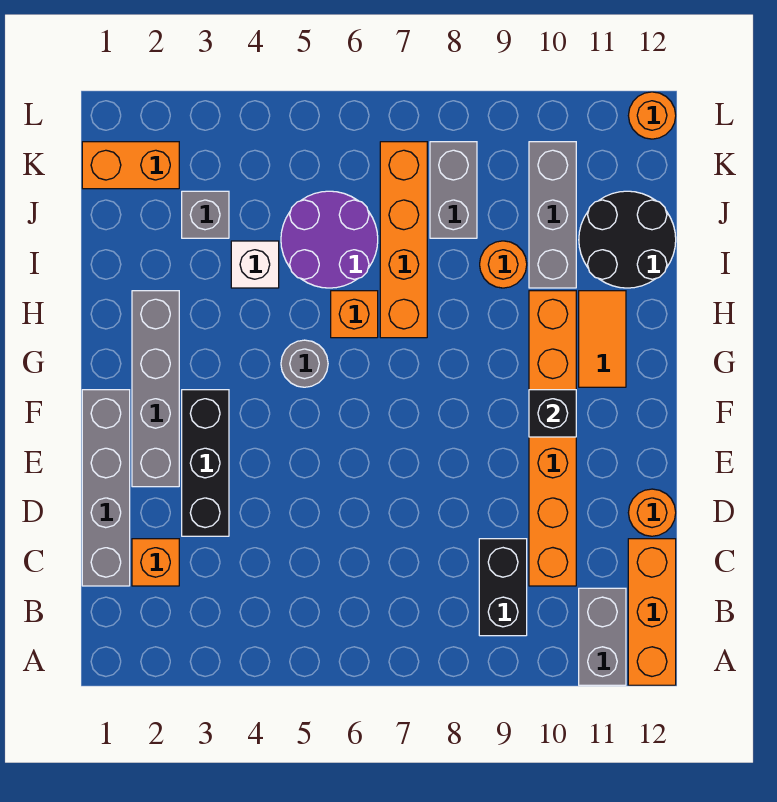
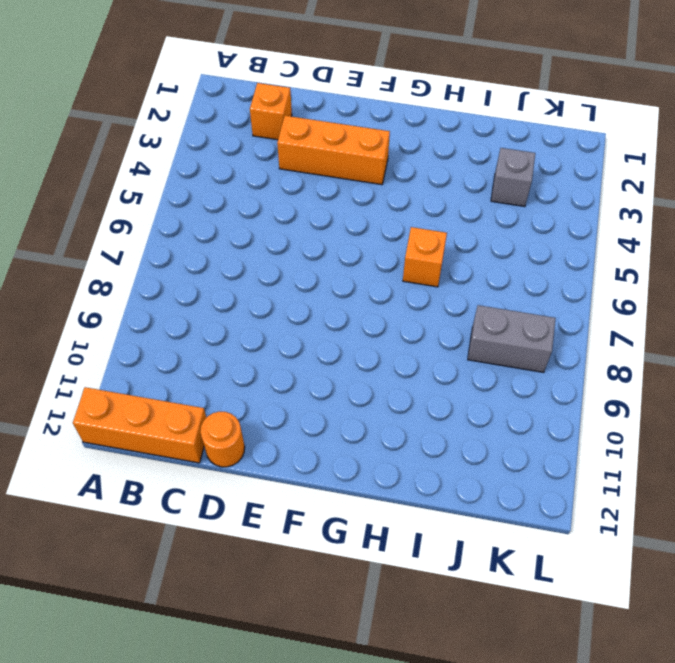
orange brick D3:F3 level 1 -> black brick D3:F3 level 1
none -> grey brick A11:B11 level 1
none -> black brick B9:C9 level 1
none -> grey brick C1:F1 level 1

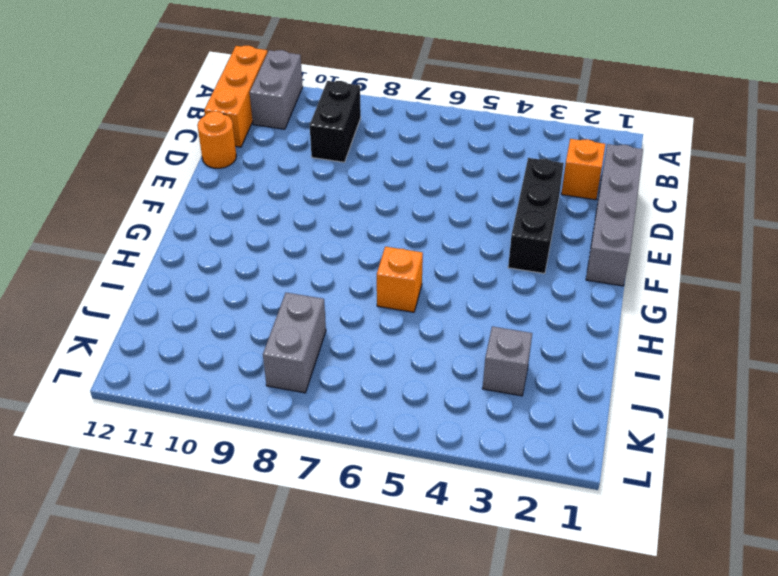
none -> orange brick C10:H10 level 1
none -> grey brick E2:H2 level 1
none -> grey round brick G5 level 1

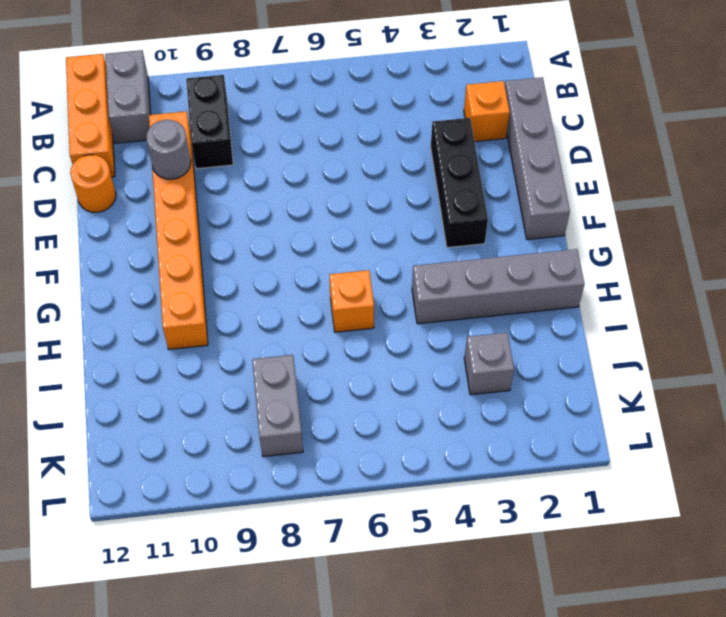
grey round brick D10 level 2 -> grey round brick G5 level 1
grey brick H1:H4 level 1 -> grey brick E2:H2 level 1
none -> orange tile G11:H11 level 1
none -> orange brick H7:K7 level 1
none -> white brick I4 level 1

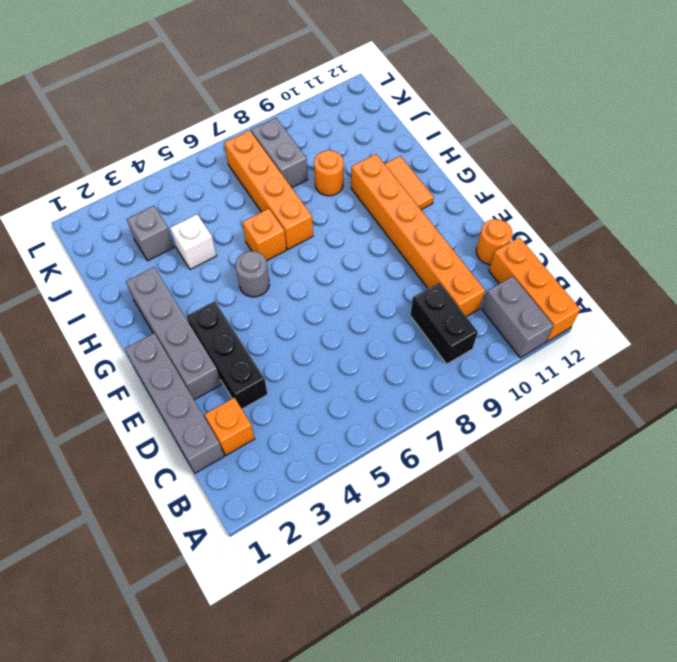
none -> purple round brick I5:J6 level 1
none -> grey brick I10:K10 level 1
none -> black round brick I11:J12 level 1

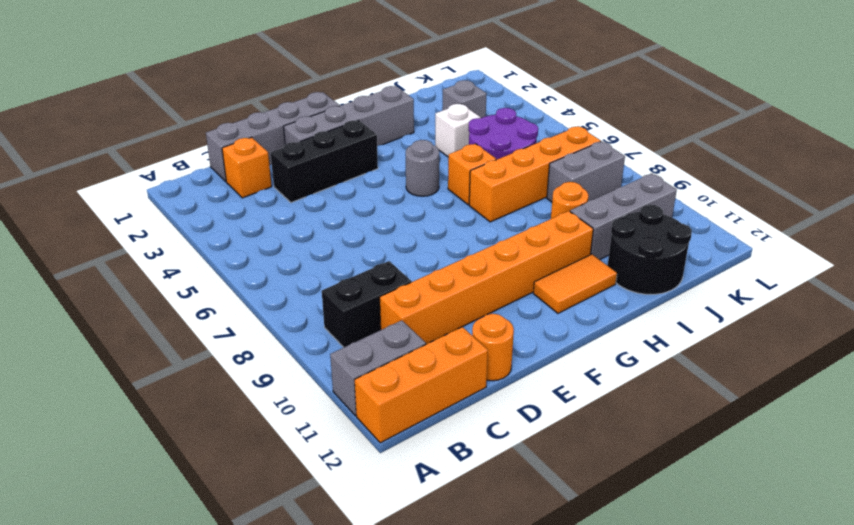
none -> orange brick K1:K2 level 1
none -> orange round brick L12 level 1
none -> black brick F10 level 2

